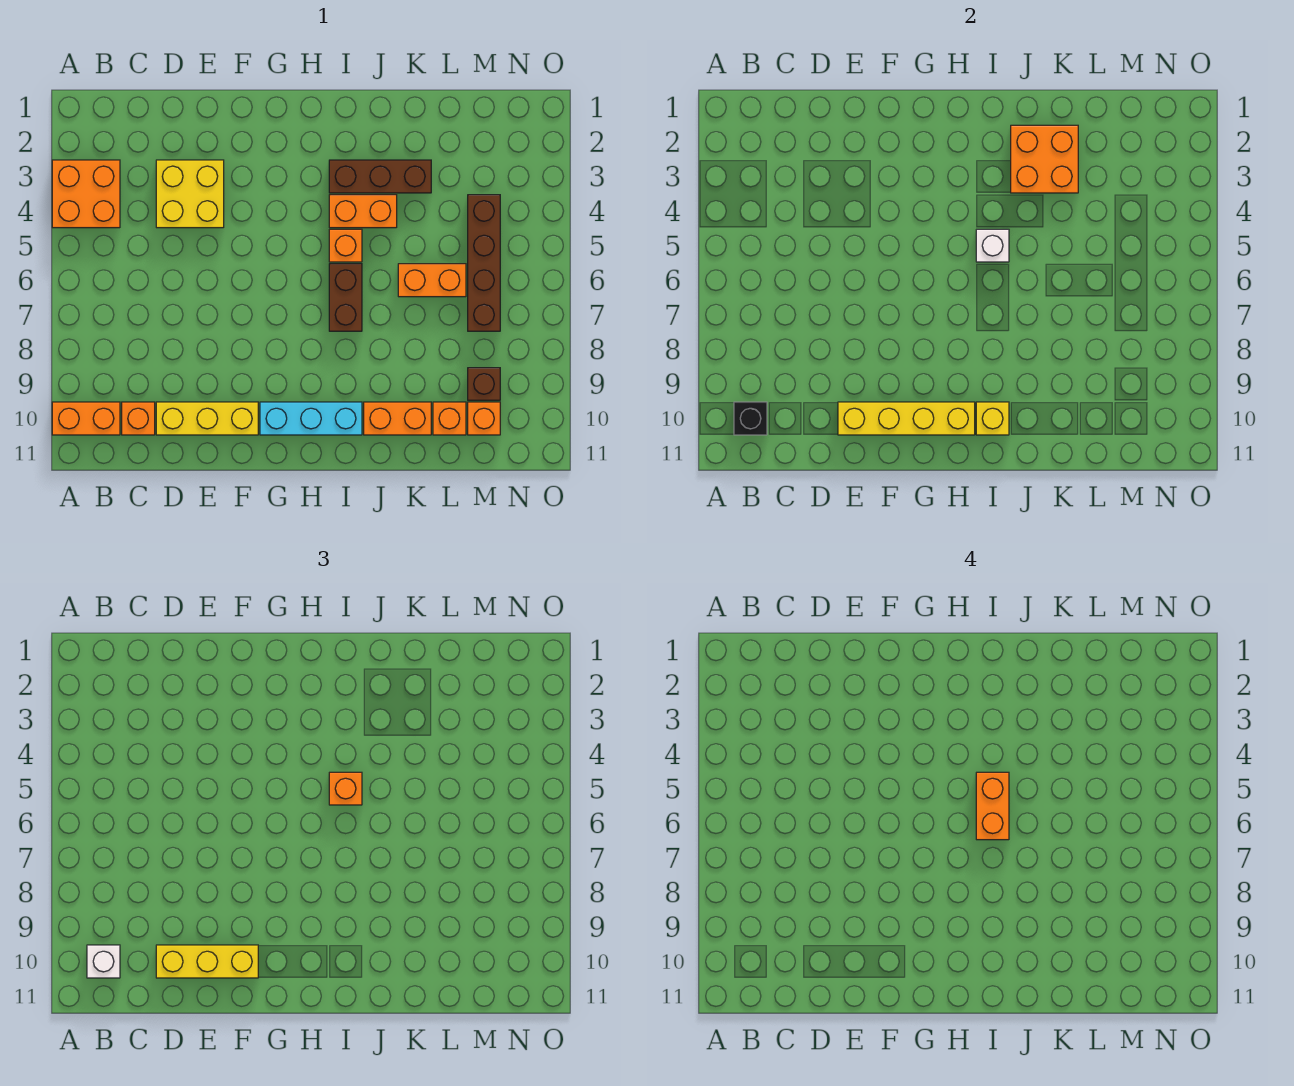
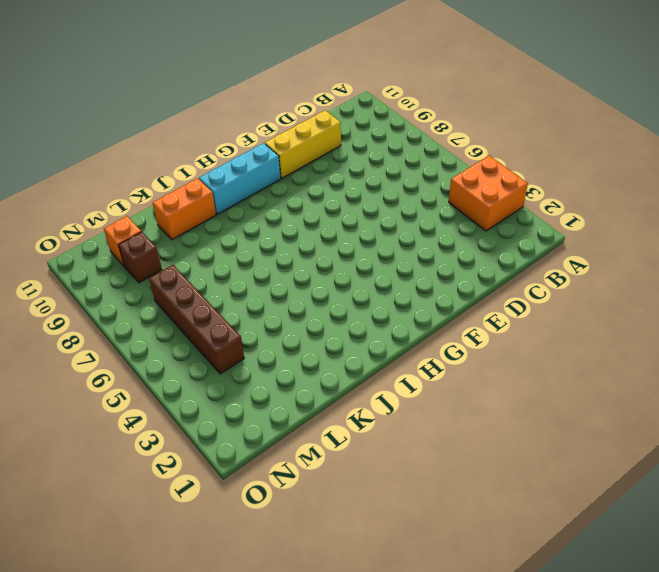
none -> orange brick A10:B10 level 1
none -> orange brick C10 level 1
none -> yellow brick D3:E4 level 1

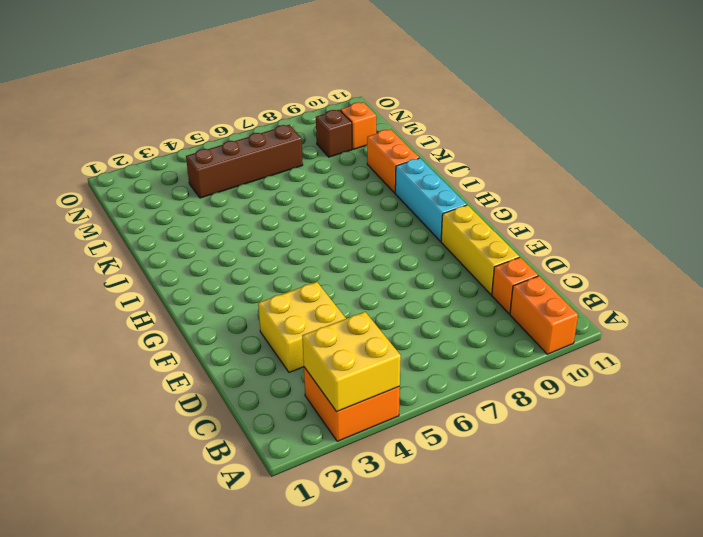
yellow brick A3:B4 level 2 -> none
none -> brown brick I3:K3 level 1
none -> orange brick I4:J4 level 1
none -> orange brick I5 level 1

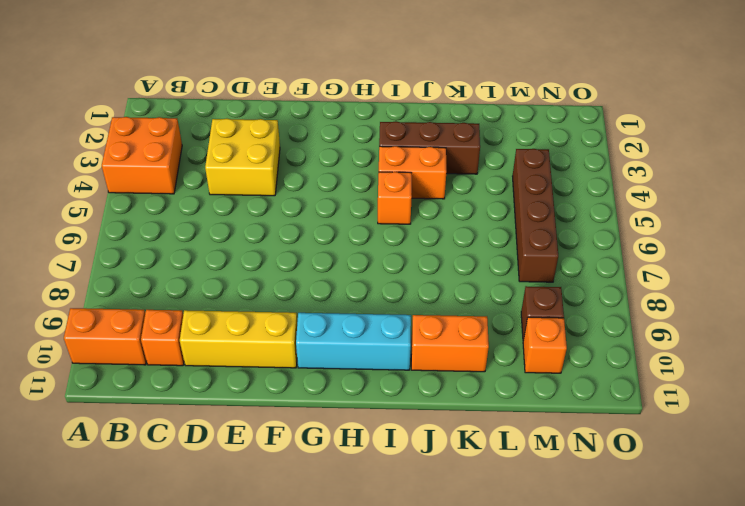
none -> brown brick I6:I7 level 1
none -> orange brick K6:L6 level 1
none -> orange brick L10 level 1

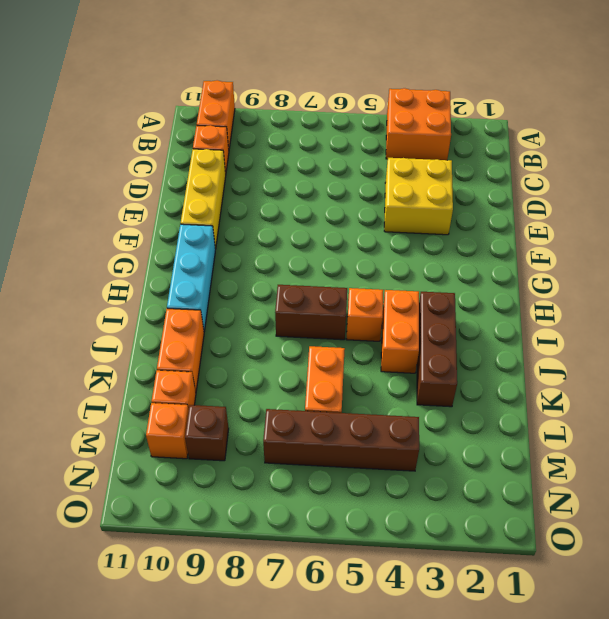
none -> black brick B10 level 2
none -> yellow brick E10:H10 level 2
none -> white brick I5 level 2

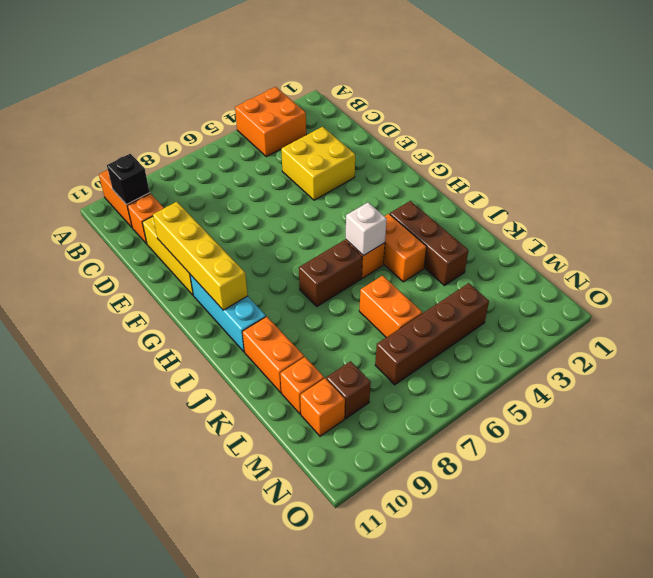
none -> yellow brick I10 level 2
none -> orange brick J2:K3 level 2
none -> white brick B10 level 3

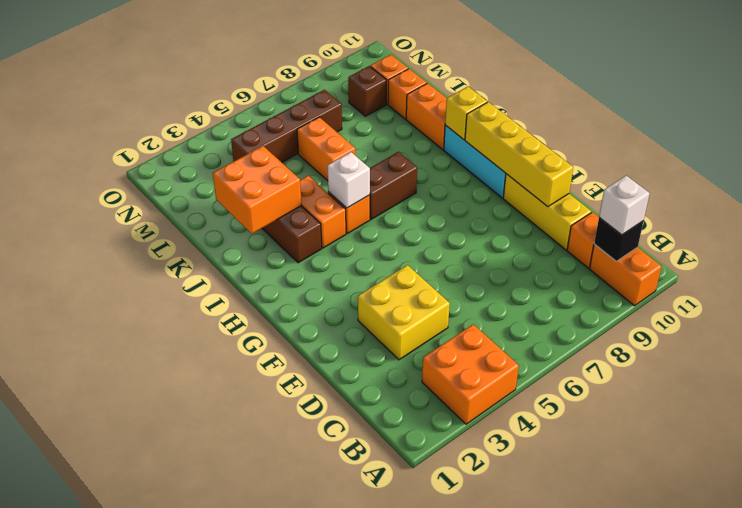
none -> yellow brick D10:F10 level 3
none -> orange brick I5 level 3
none -> orange brick I5:I6 level 4

